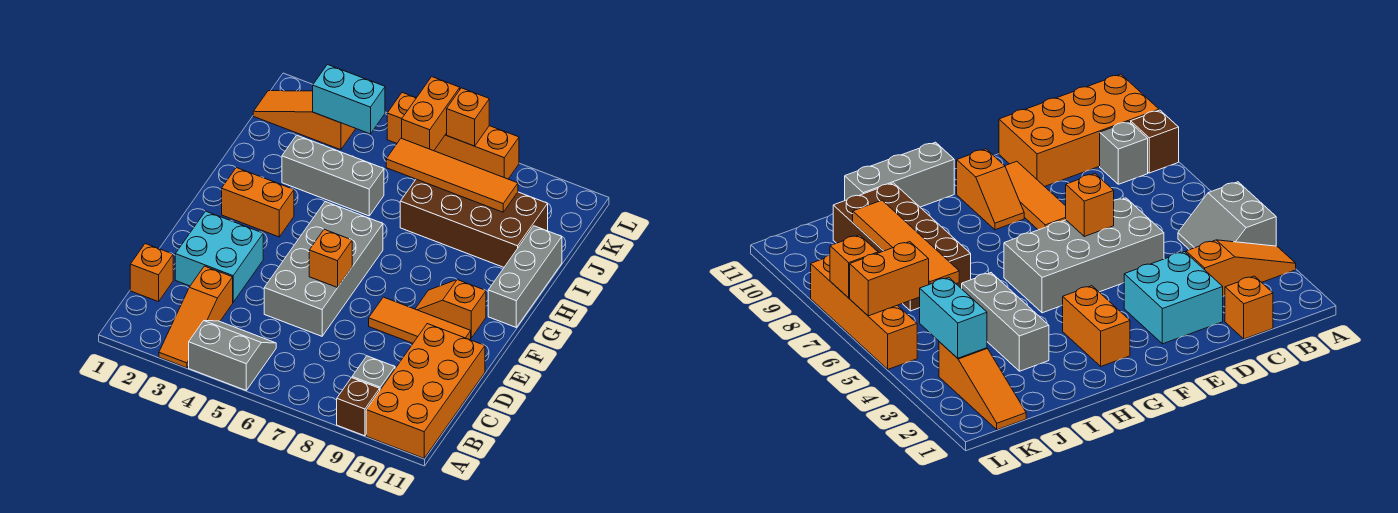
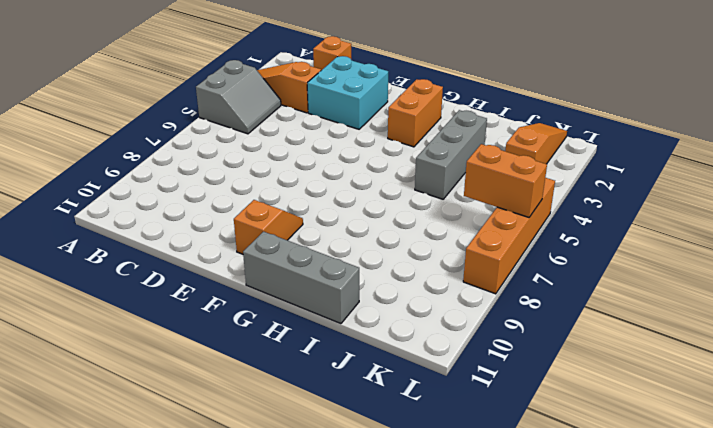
none -> brown brick A9 level 1
none -> orange brick A10:D11 level 1
none -> grey brick B9 level 1

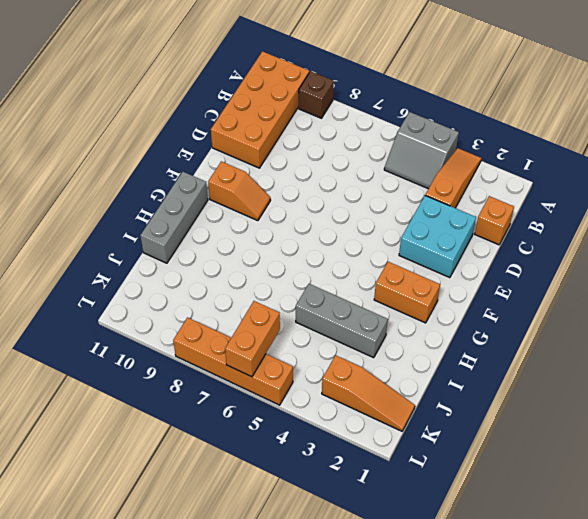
none -> grey brick B9 level 1
none -> grey brick D5:G6 level 1
none -> orange tile E8:E10 level 1

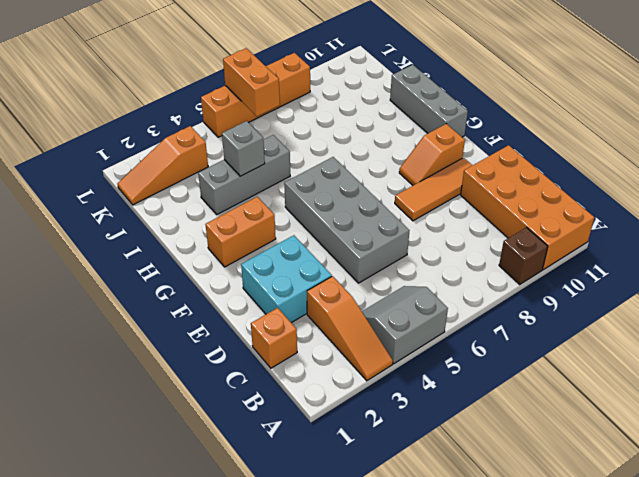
grey brick I4 level 2 -> grey brick B9 level 1
none -> brown brick I7:J10 level 1
none -> orange brick E6 level 2
none -> orange tile J6:J9 level 2

